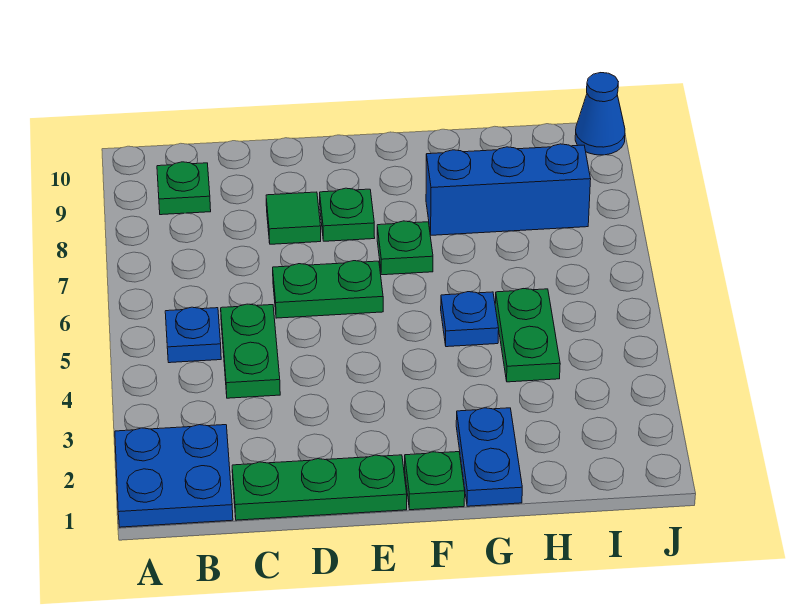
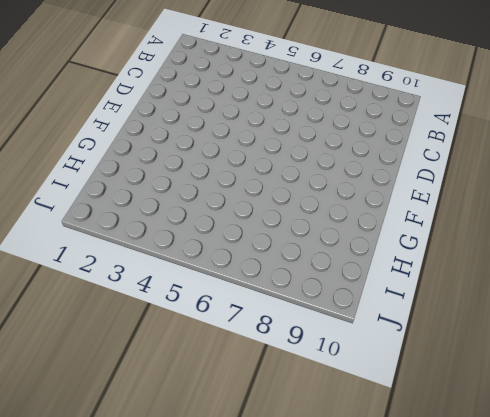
none -> blue plate A1:B2 level 1
none -> blue plate B5 level 1
none -> green plate B9 level 1

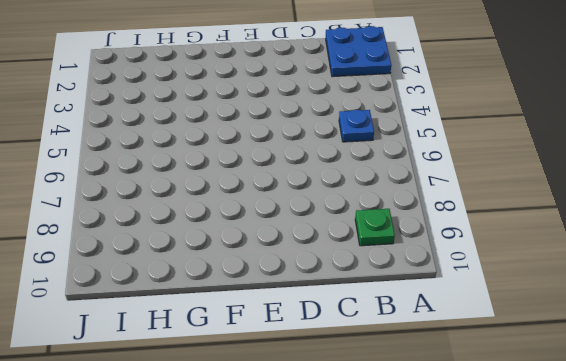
none -> green plate C1:E1 level 1
none -> green plate C4:C5 level 1
none -> green plate D6:E6 level 1

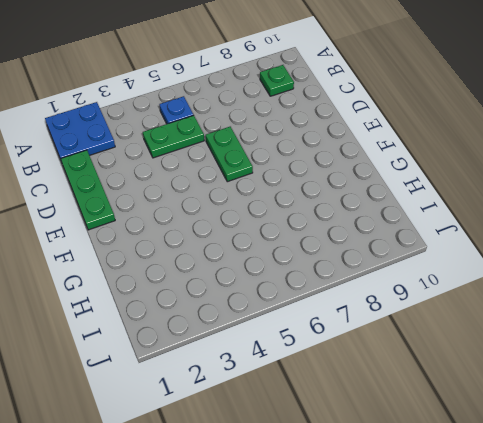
none -> green tile D8 level 1
none -> green plate E8 level 1
none -> green plate F1 level 1

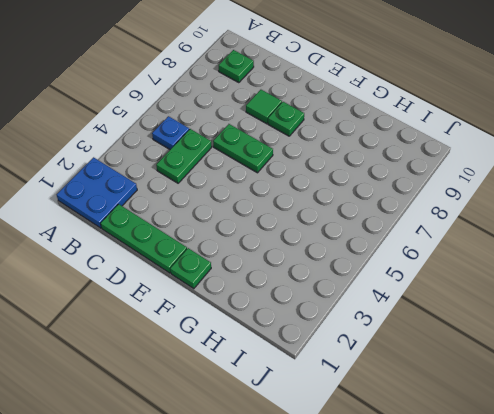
none -> green plate F7 level 1
none -> blue plate G1:G2 level 1
none -> blue plate G5 level 1

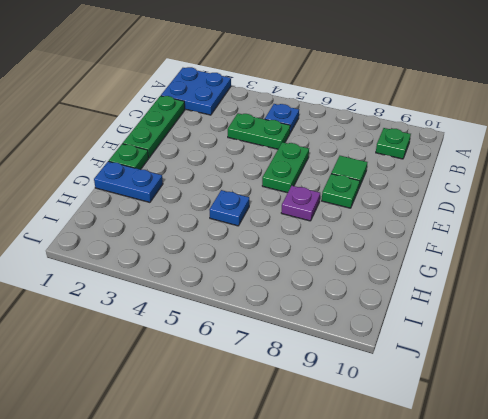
purple plate F7 level 1 -> green plate F7 level 1
none -> blue brick G8:I8 level 1
none -> green plate H4:H5 level 1
none -> blue cone J10 level 1

